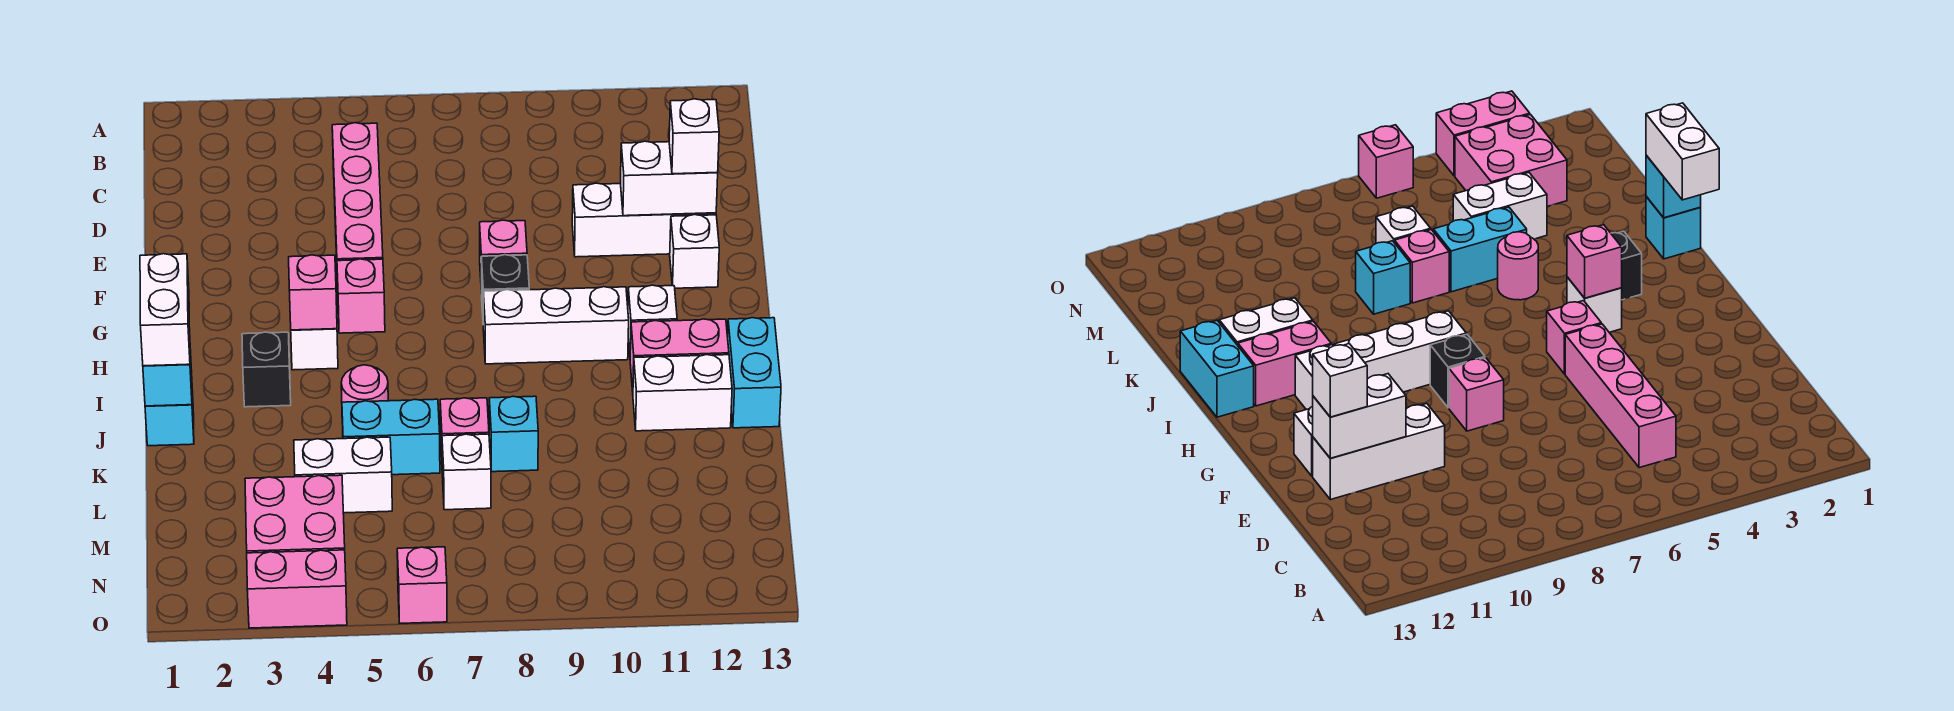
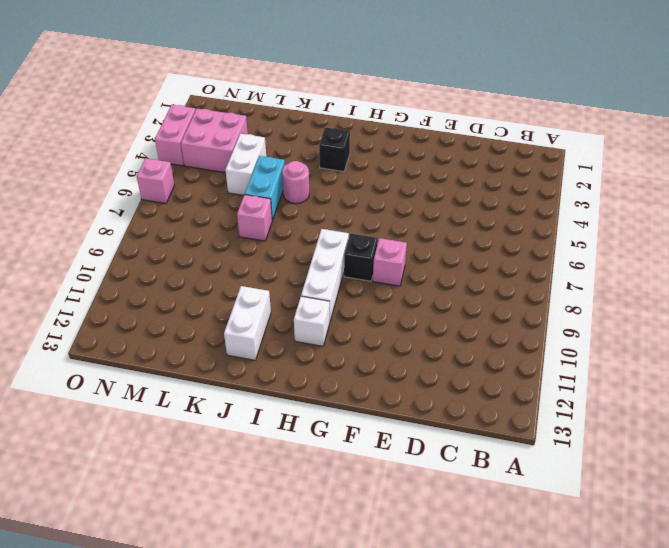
none -> pink brick C5:F5 level 1
none -> white brick E10:E12 level 1
none -> white brick F12 level 1

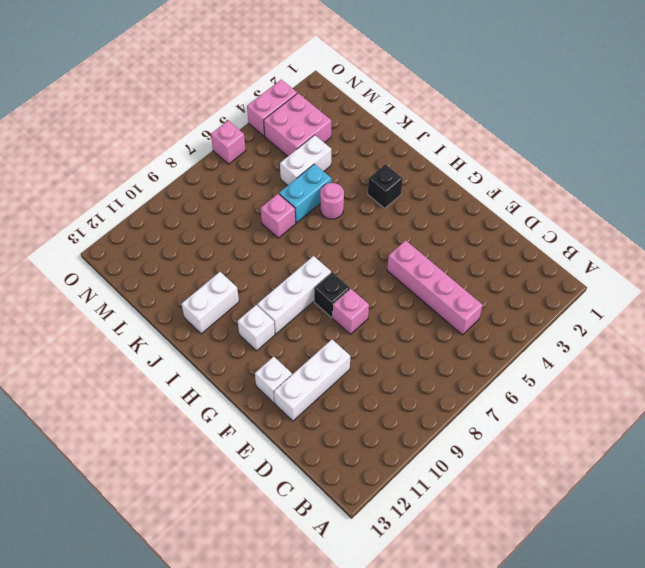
none -> pink brick G5 level 1
none -> white brick H4 level 1
none -> pink brick I11:I12 level 1

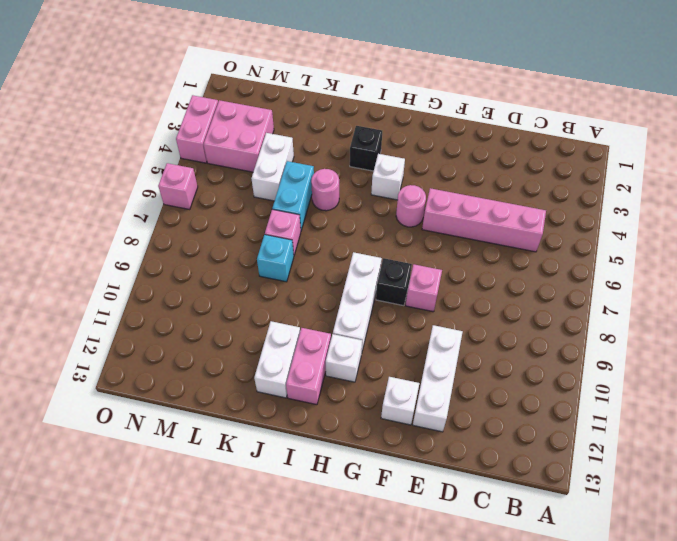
pink round brick G5 level 1 -> pink brick G5 level 1
none -> cyan brick I13:J13 level 1
none -> cyan brick J1 level 1
none -> white brick L7 level 1

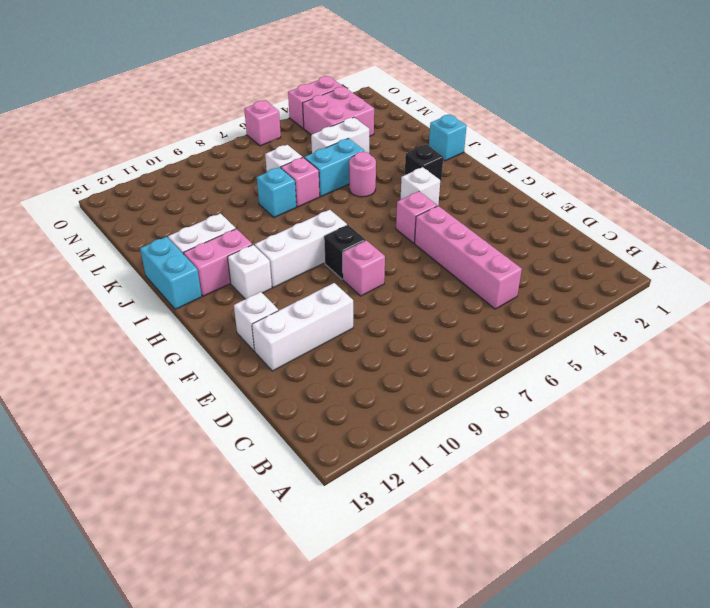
none -> white brick E11:E12 level 2
none -> pink brick H4 level 2
none -> cyan brick J1 level 2

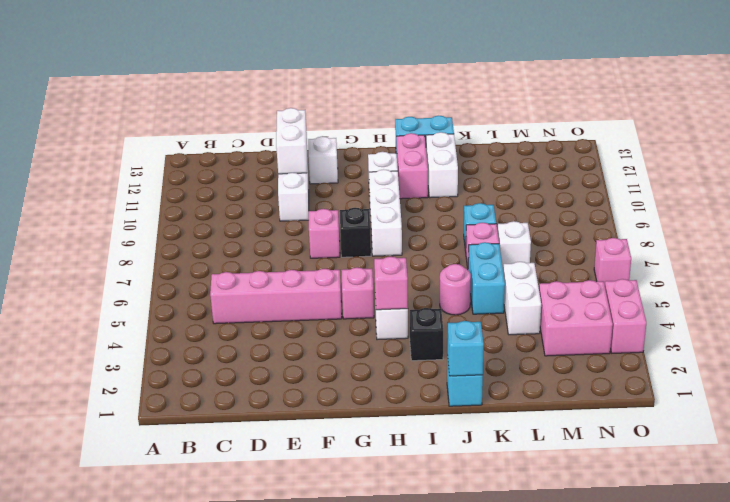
none -> white brick E12 level 3
none -> white brick I1:J1 level 3

